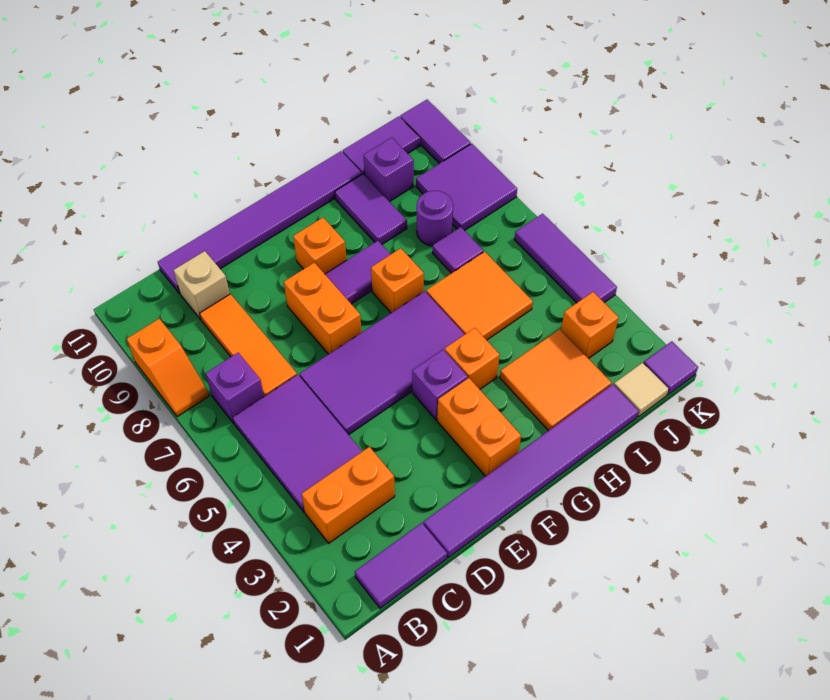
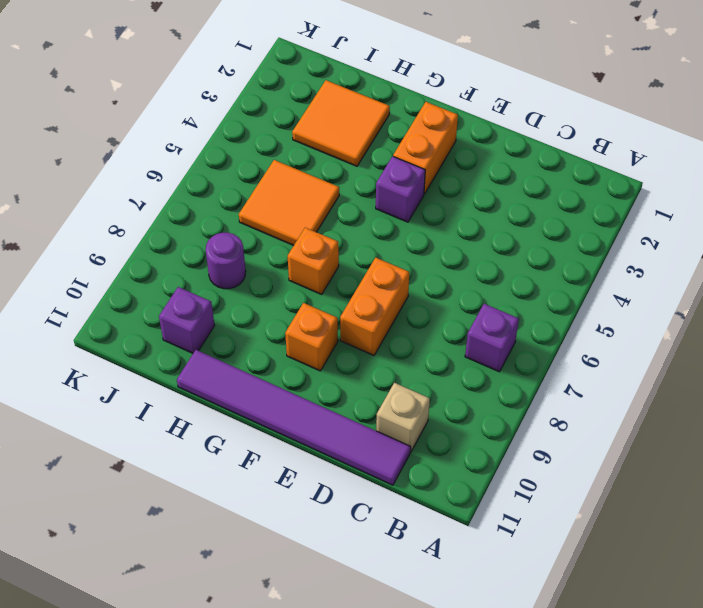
none -> orange slope A8:A9 level 1 top 9
none -> purple tile B1:C1 level 1
none -> orange brick B3:C3 level 1
none -> purple tile B4:C6 level 1

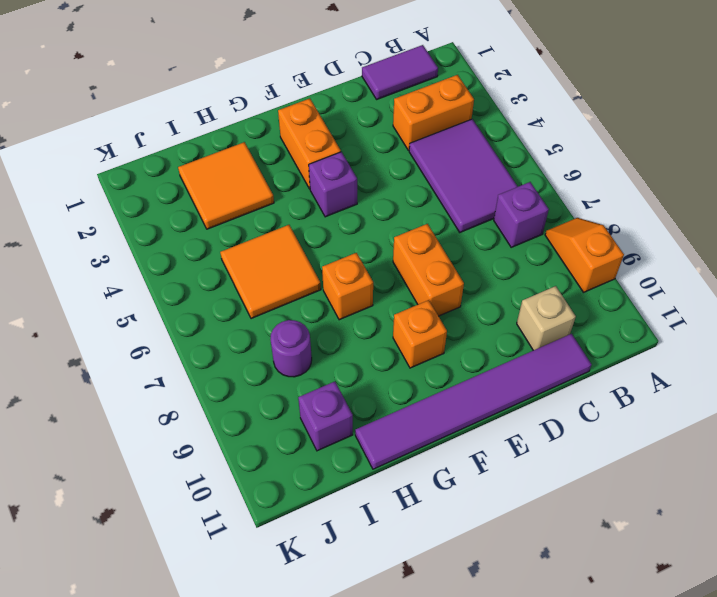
none -> orange tile C7:C9 level 1
none -> purple tile D1:I1 level 1
none -> purple tile D5:G6 level 1
none -> purple tile F8:G8 level 1

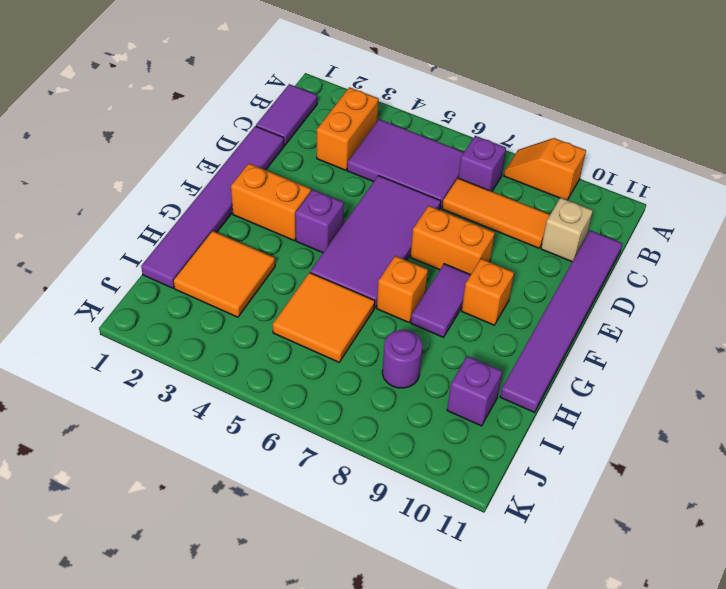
none -> orange brick G4 level 1
none -> purple tile H9:H10 level 1
none -> purple tile I7 level 1
none -> purple tile I11:J11 level 1

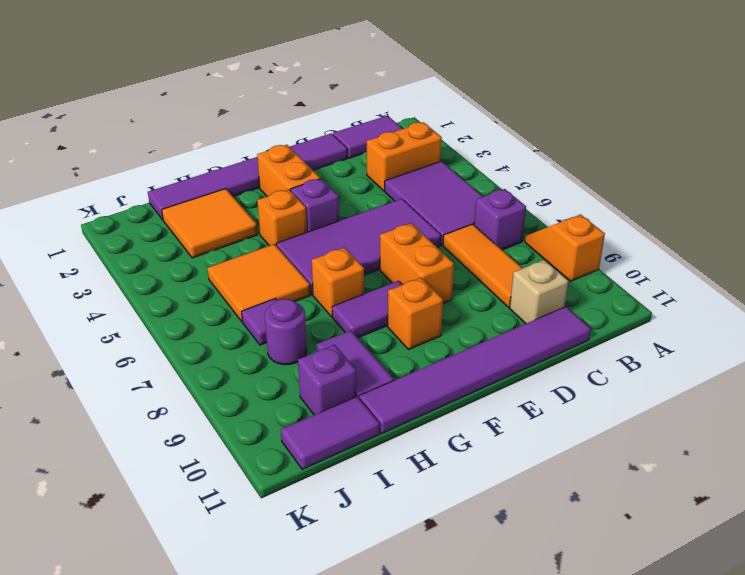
none -> tan tile J1 level 1
none -> orange brick J3 level 1
none -> purple tile J8:K9 level 1
none -> purple tile K1 level 1

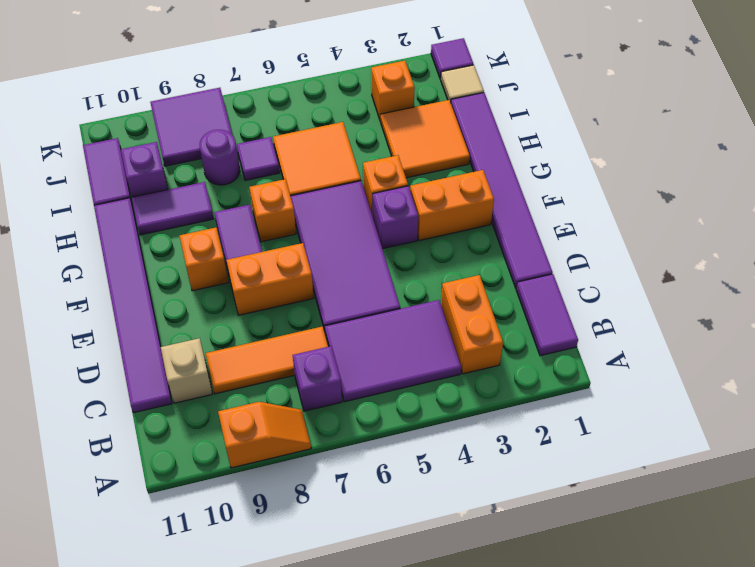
none -> purple tile K4:K6 level 1
none -> purple tile K10:K11 level 1

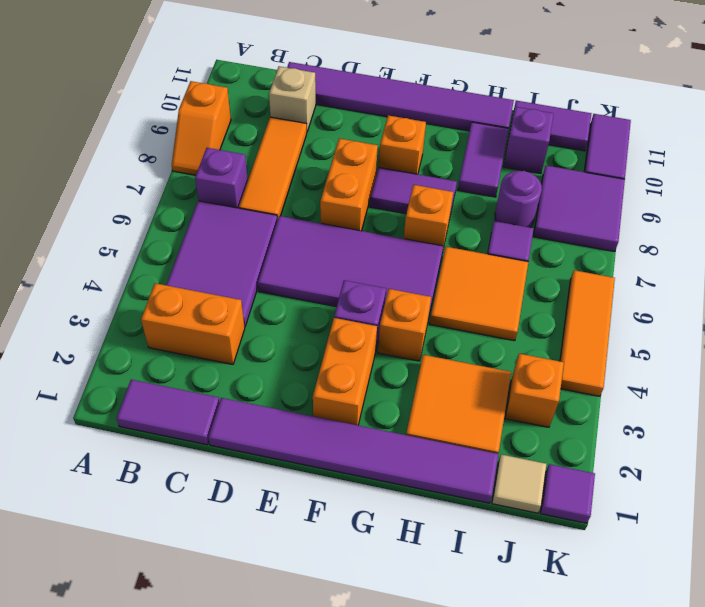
orange tile K4:K6 level 1 -> purple tile K4:K6 level 1

